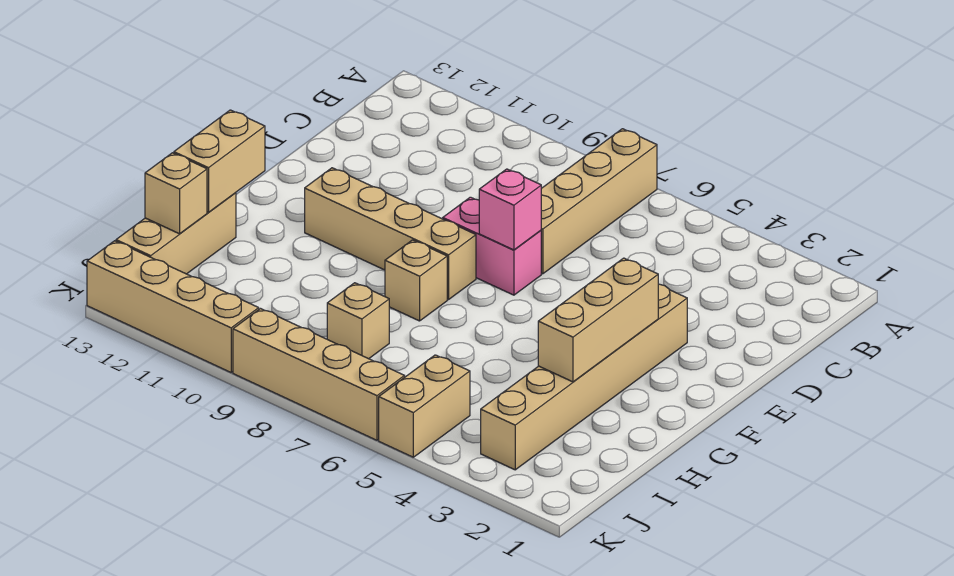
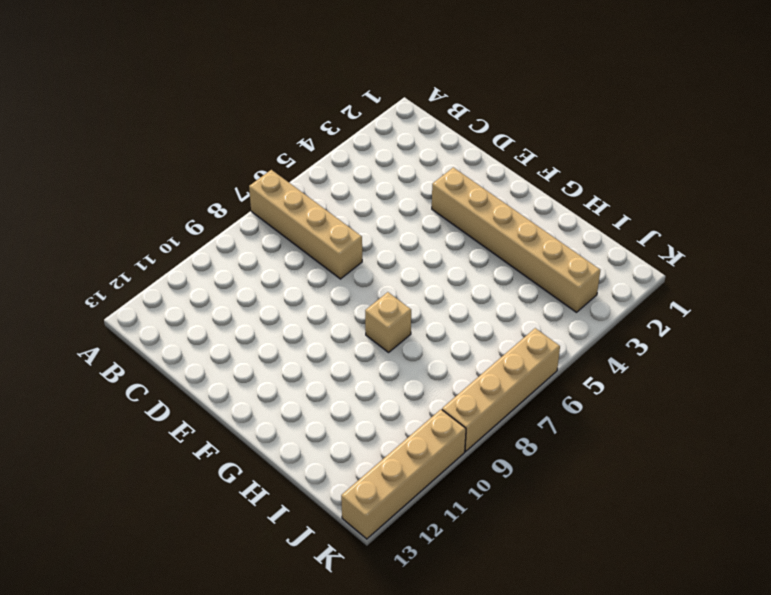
none -> pink brick E7:E8 level 1
none -> tan brick F8:F11 level 1
none -> tan brick H13:J13 level 1

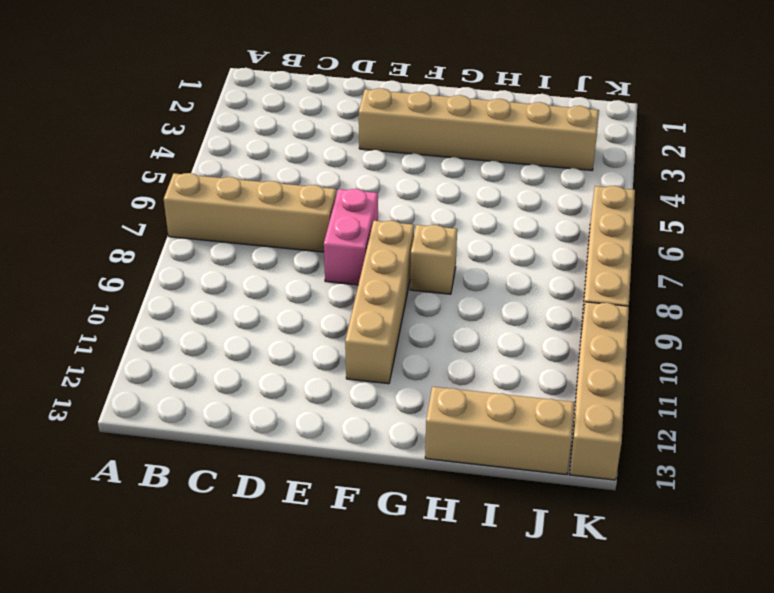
none -> tan brick I8 level 1
none -> tan brick J5:K5 level 1
none -> pink brick E7 level 2

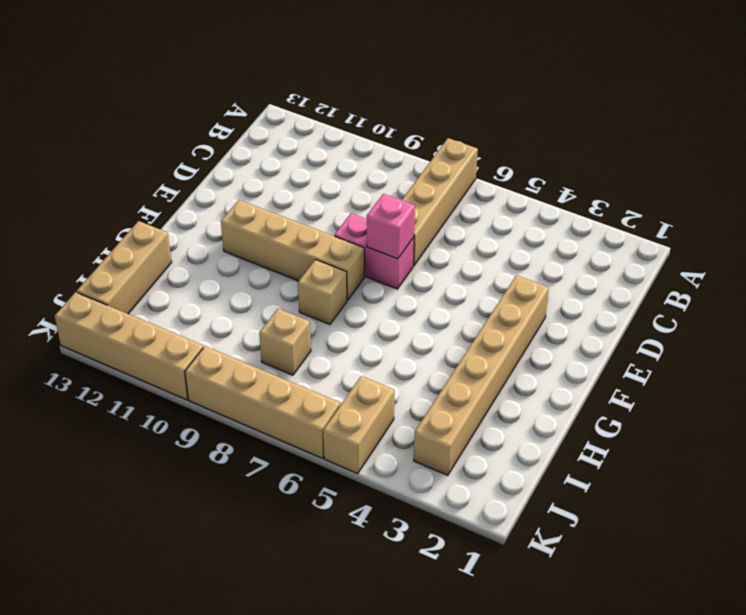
none -> tan brick F3:H3 level 2
none -> tan brick G13:H13 level 2
none -> tan brick I13 level 2

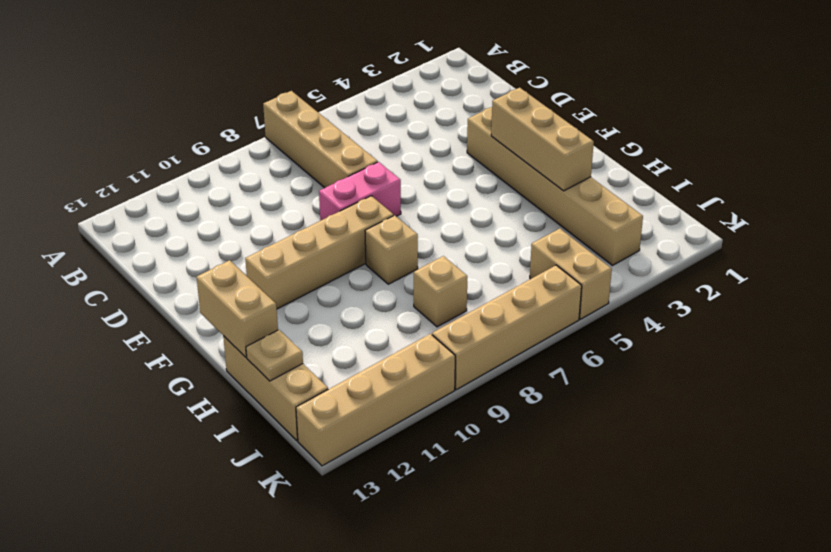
tan plate I13 level 2 -> tan brick I13 level 2
none -> pink brick E7 level 2

